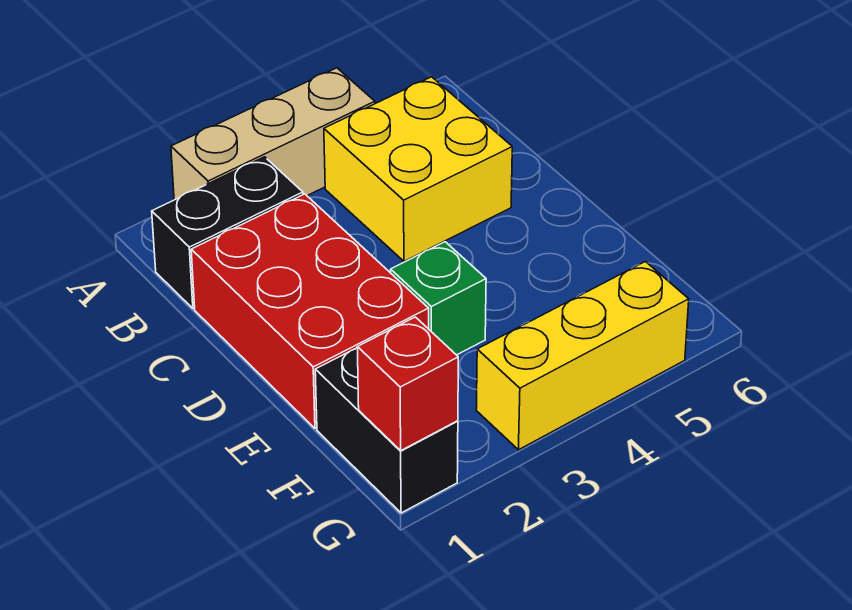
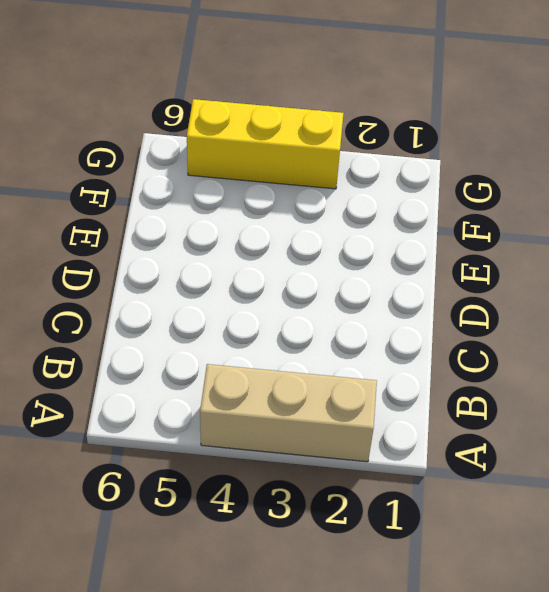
none -> black brick B1:B2 level 1
none -> yellow brick B4:C5 level 1

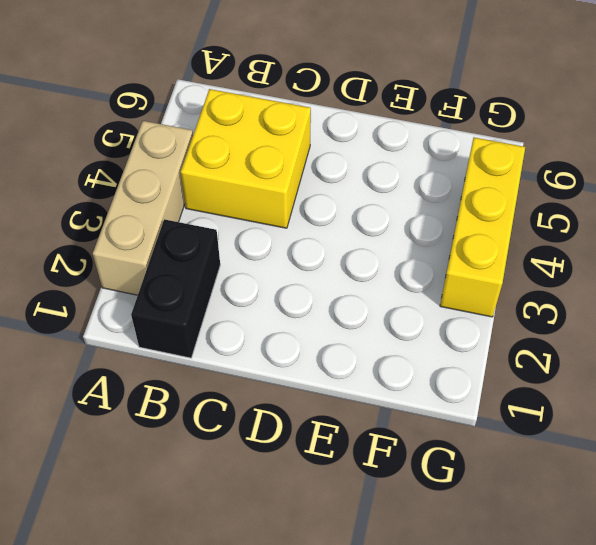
none -> red brick C1:E2 level 1
none -> green brick E3 level 1

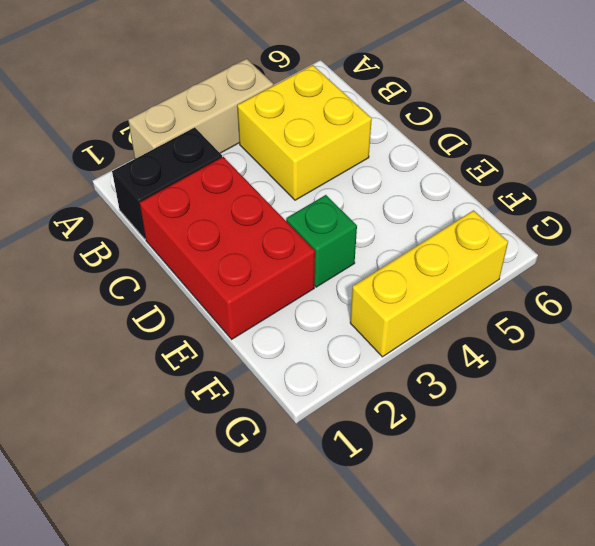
none -> black brick F1:G1 level 1
none -> red brick G1 level 2

